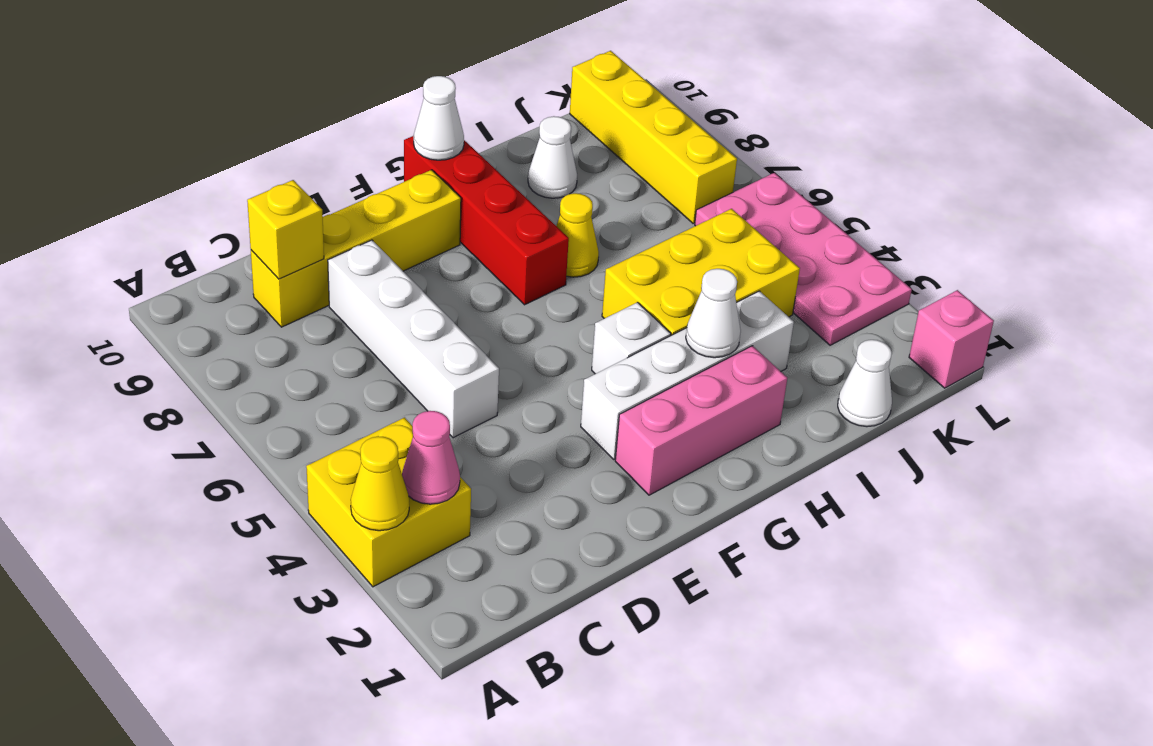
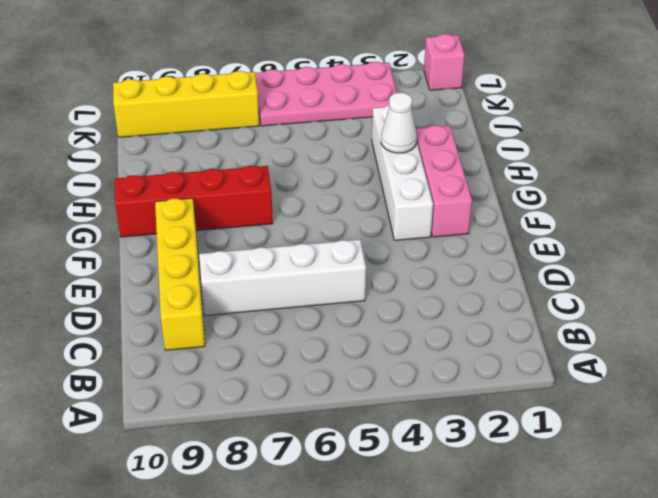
none -> yellow brick A3:B4 level 1
none -> white brick G4 level 1
none -> yellow brick H4:J5 level 1

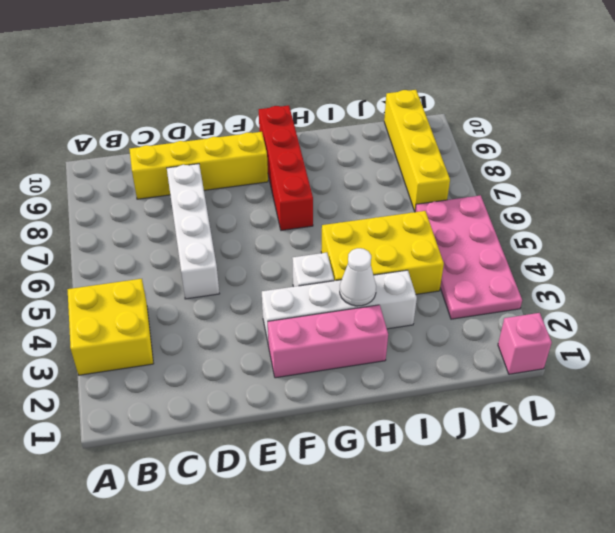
none -> yellow cone H7 level 1
none -> white cone I9 level 1
none -> white cone J1 level 1

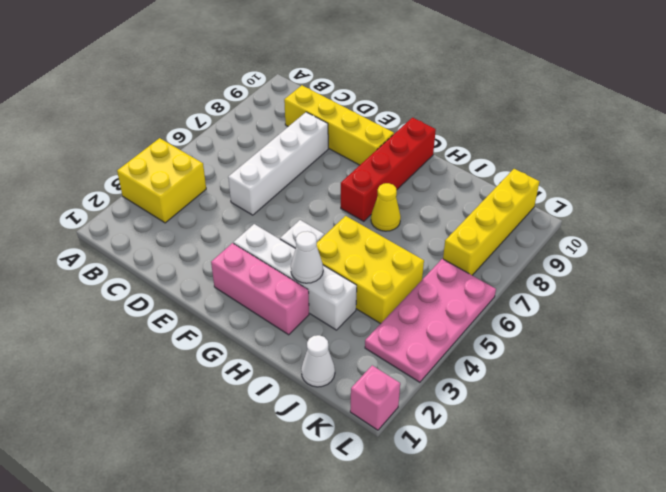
none -> white cone I9 level 1
none -> yellow cone A3 level 2
none -> pink cone B3 level 2

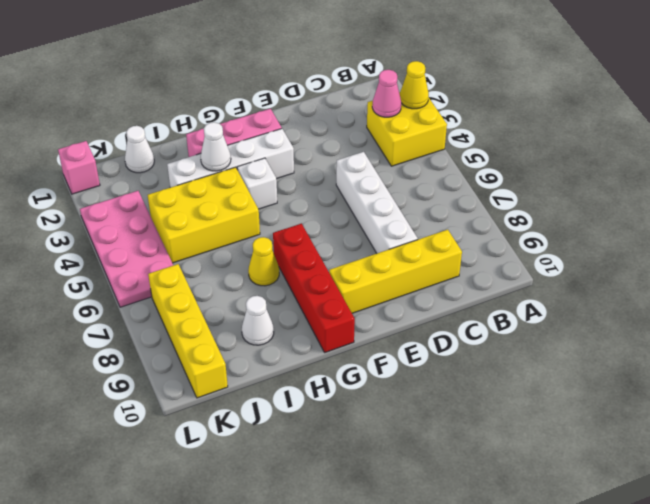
none -> yellow brick C9 level 2
none -> white cone G10 level 2

